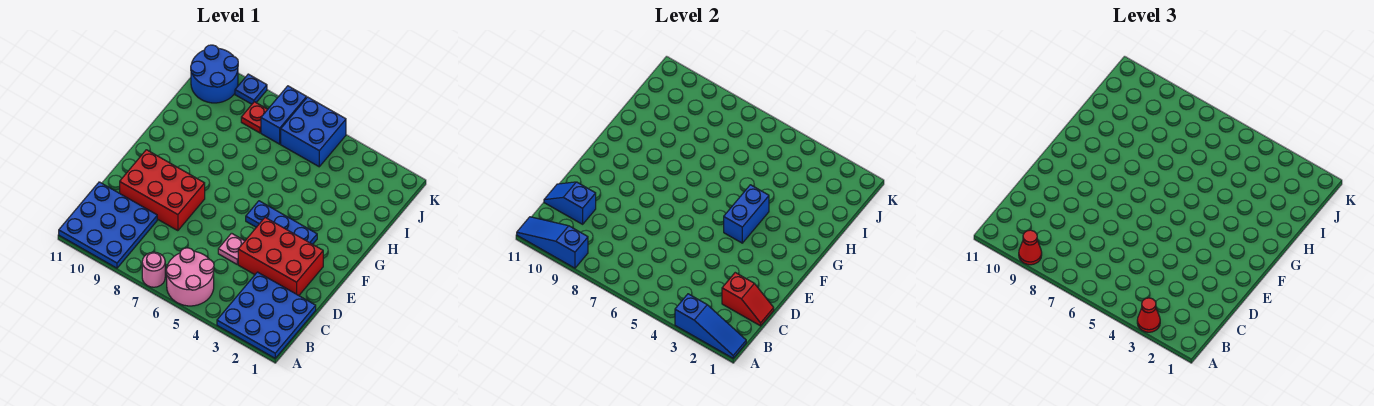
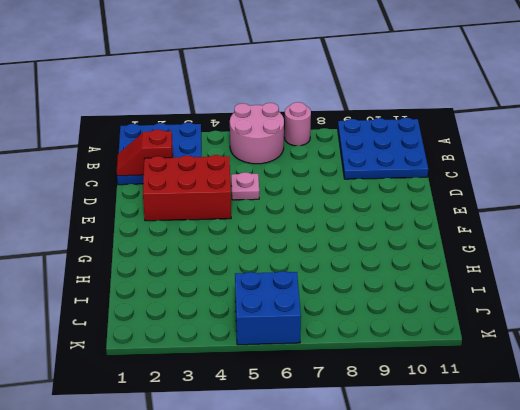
none -> red brick D8:E10 level 1
none -> blue plate F3:F5 level 1
none -> blue brick J7:K7 level 1

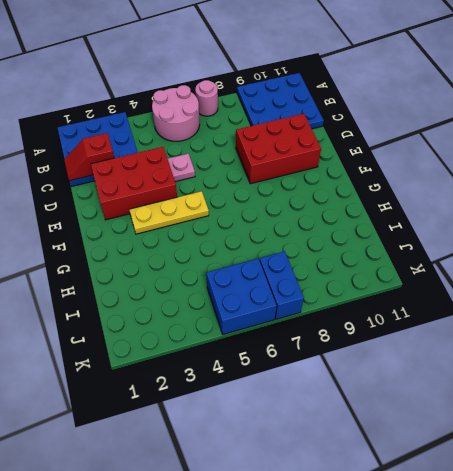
yellow plate F3:F5 level 1 -> blue plate F3:F5 level 1
none -> red plate J8 level 1
none -> blue round brick J10:K11 level 1
none -> blue plate K9 level 1

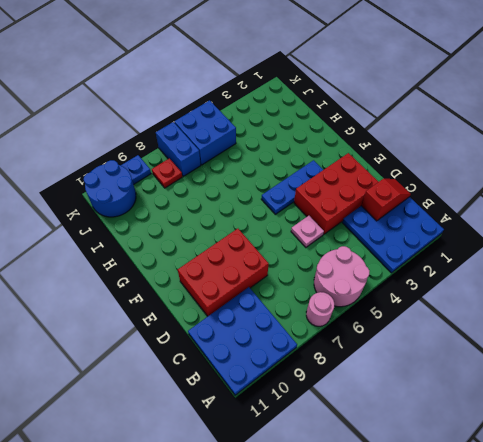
none -> blue slope A1:A3 level 2 top 3
none -> blue slope A9:A11 level 2 top 9
none -> blue slope C10:C11 level 2 top 10

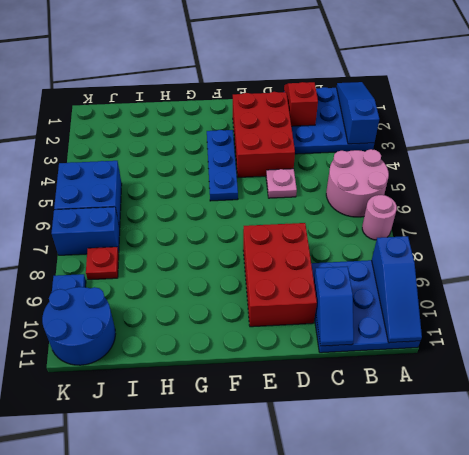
none -> blue brick F4:G4 level 2
none -> red cone A3 level 3
none -> red cone A9 level 3

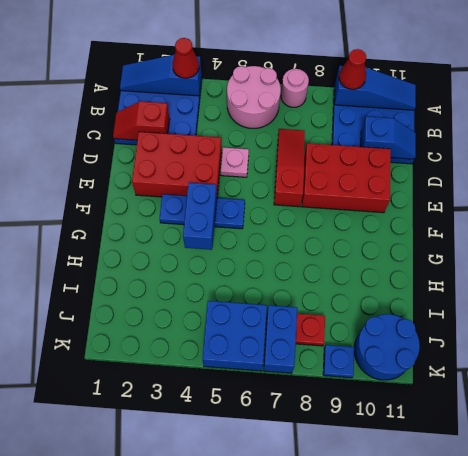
red slope C7:E7 level 1 top E -> none

